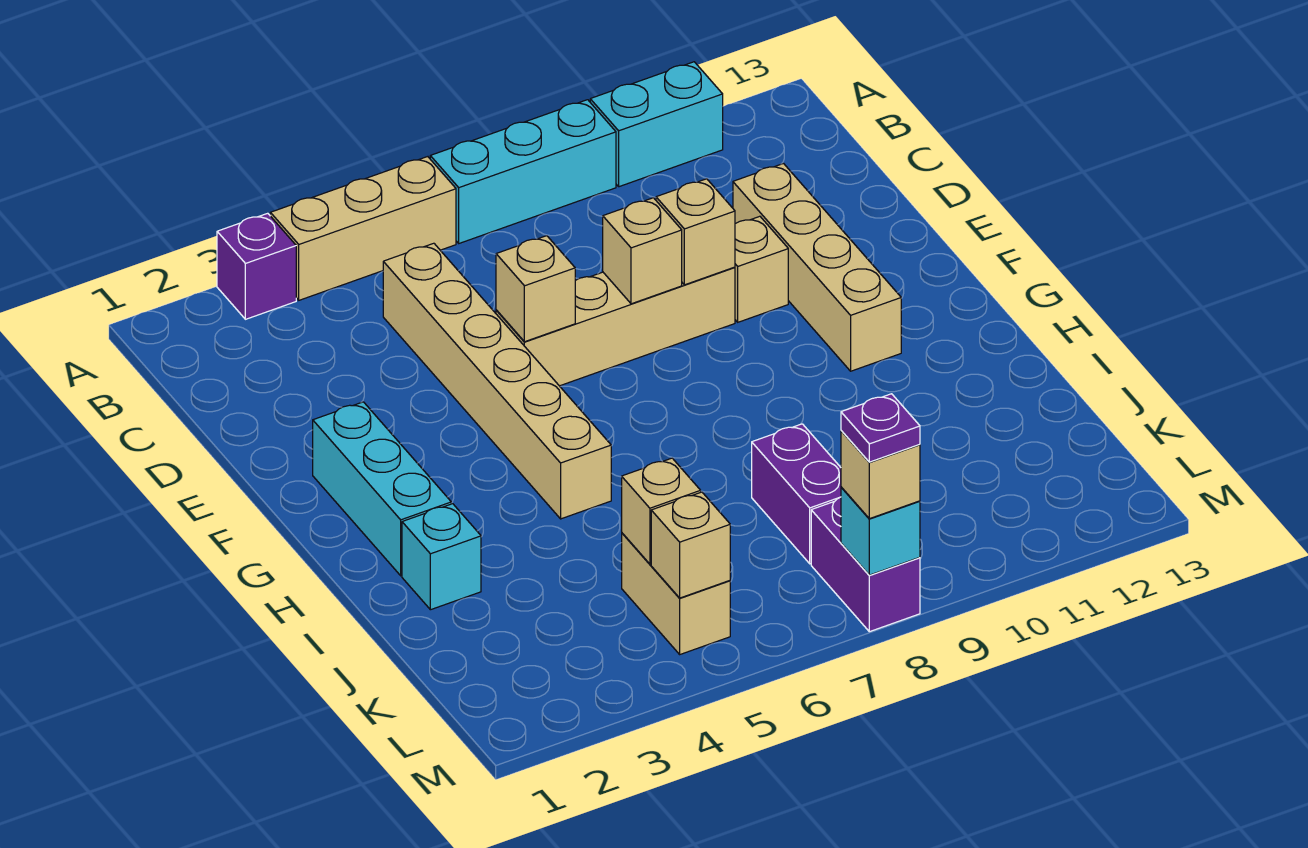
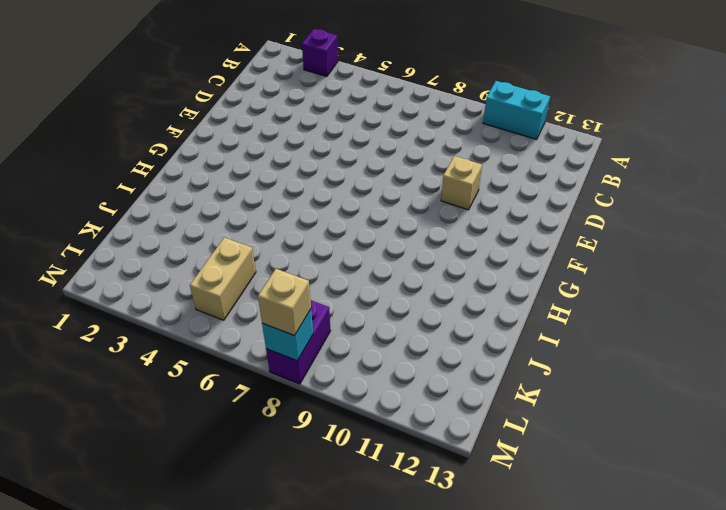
none -> tan brick A4:A6 level 1
none -> cyan brick A7:A9 level 1
none -> tan brick C5:H5 level 1

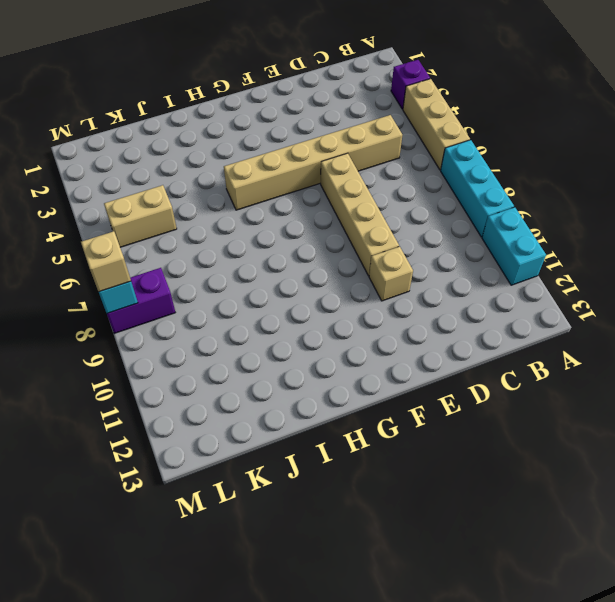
none -> tan brick D11:G11 level 1
none -> cyan brick F2:H2 level 1
none -> cyan brick I2 level 1

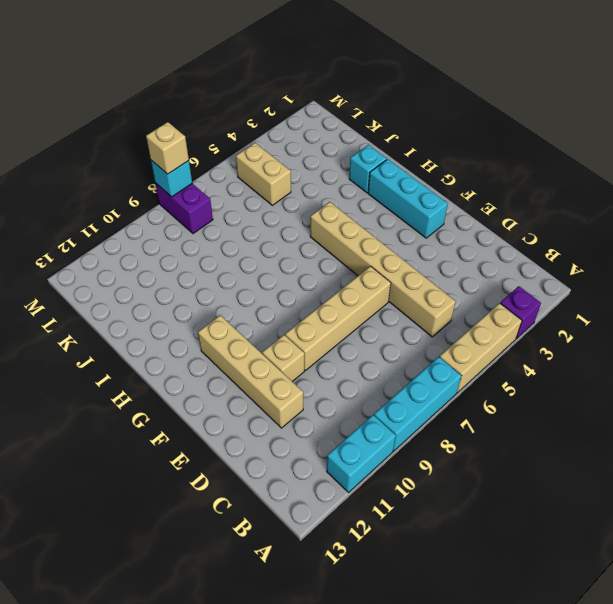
none -> purple brick J8:K8 level 1
none -> tan brick E6 level 2
none -> tan brick E8 level 2

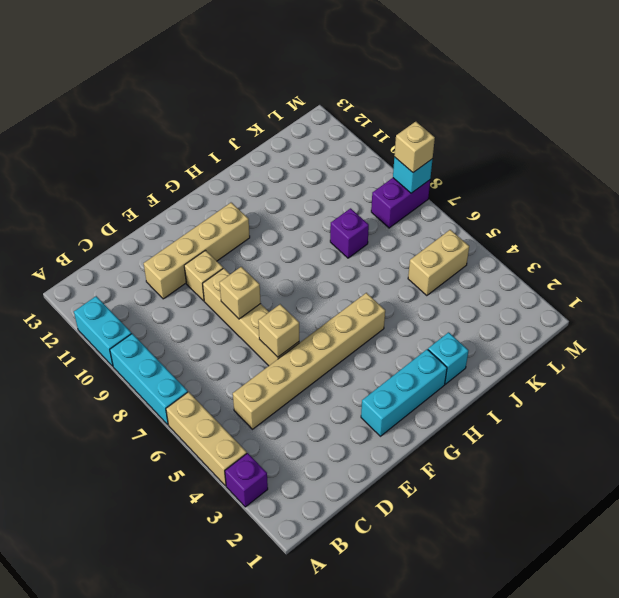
purple brick J8 level 1 -> purple brick J8:K8 level 1
none -> tan brick E9 level 2
none -> tan brick K5 level 2
none -> tan brick L5 level 2

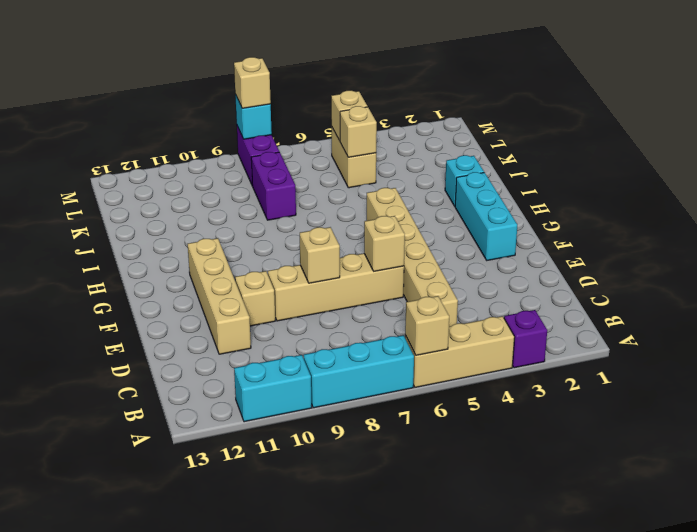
tan brick A6 level 2 -> tan brick E9 level 2
none -> purple plate M8 level 4

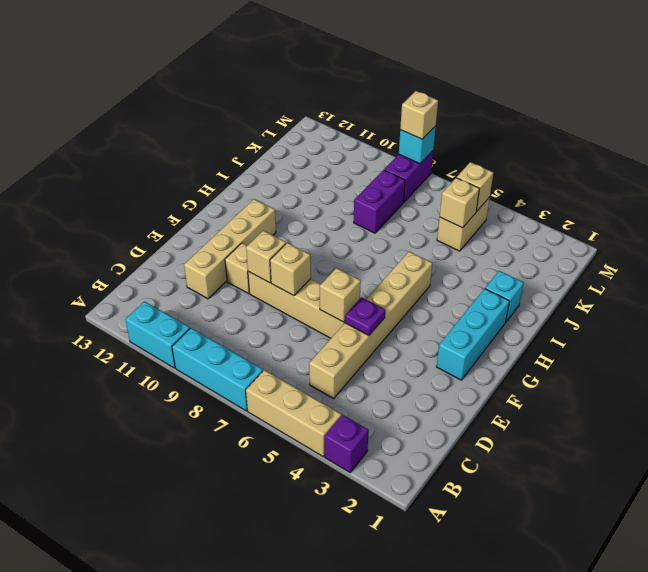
purple plate E5 level 2 -> purple plate M8 level 4

